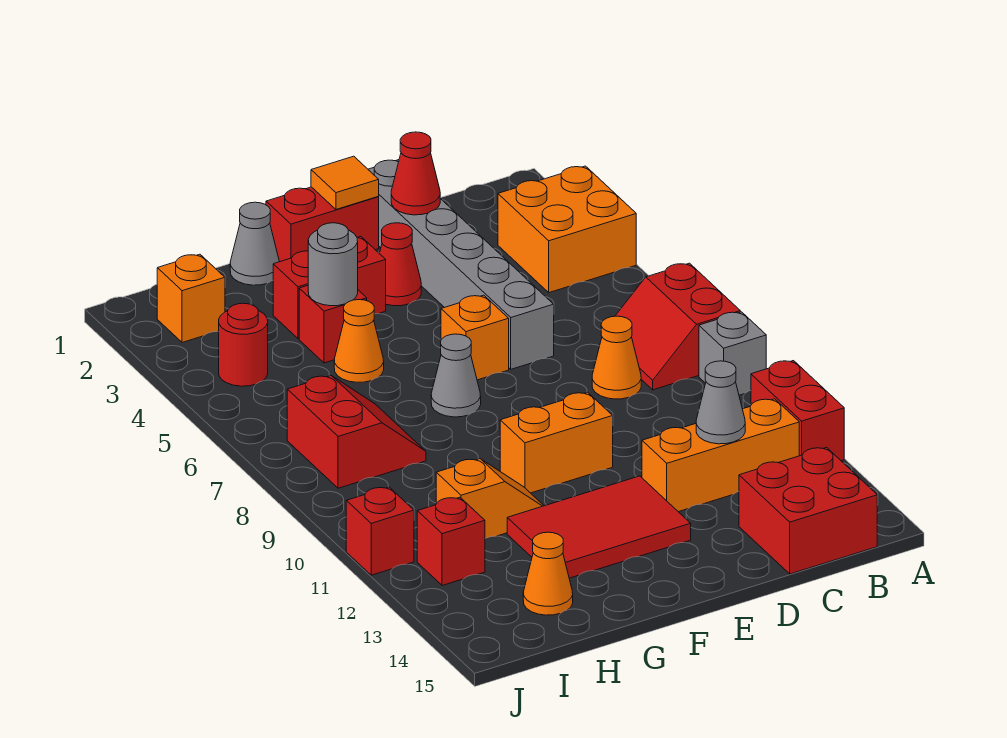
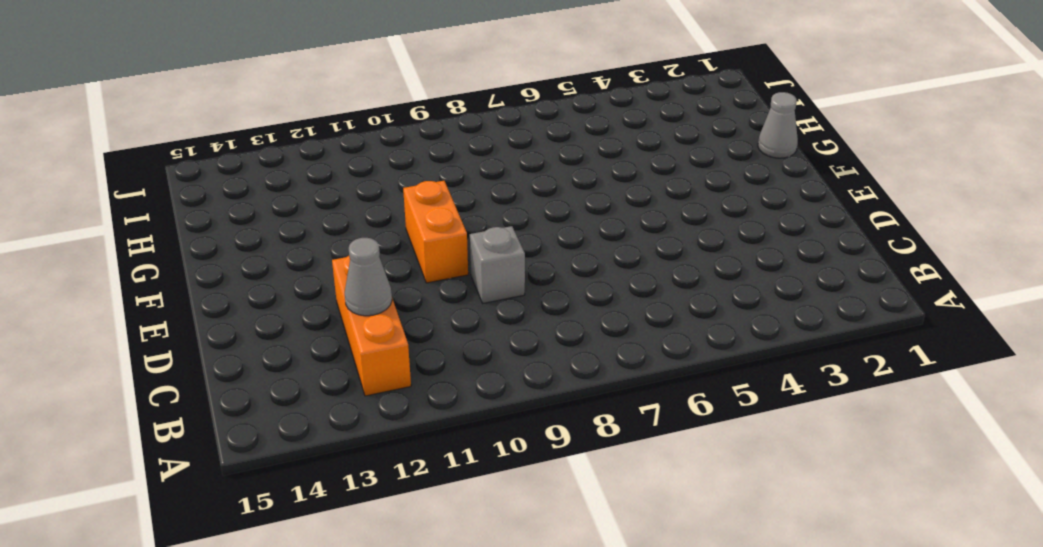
grey brick D9 level 1 -> grey brick A9 level 1
none -> orange brick A3:B4 level 1
none -> red slope A7:B8 level 1 top A
none -> red brick A11:A12 level 1

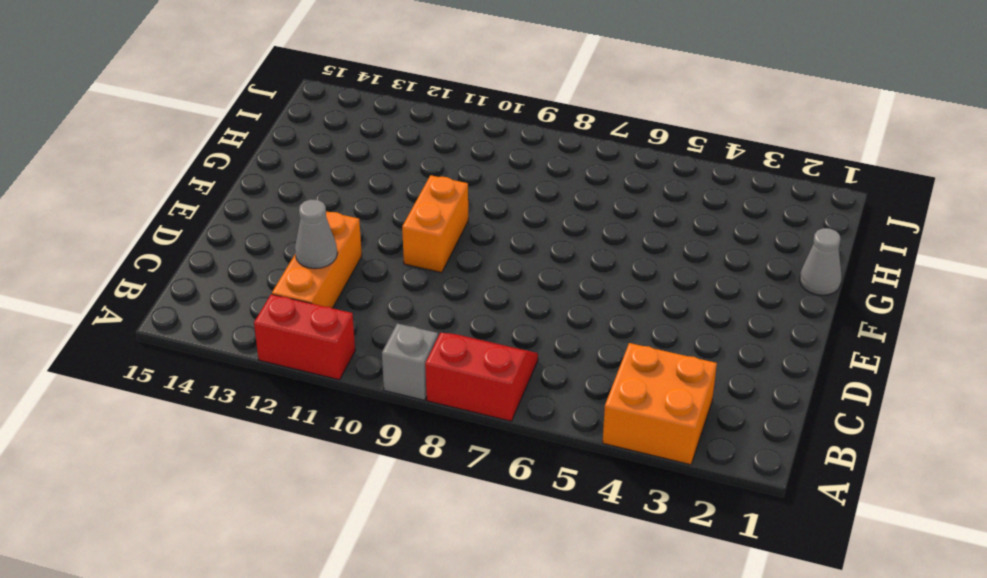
none -> red brick B14:C15 level 1
none -> orange cone C8 level 1
none -> grey brick D1:D6 level 1

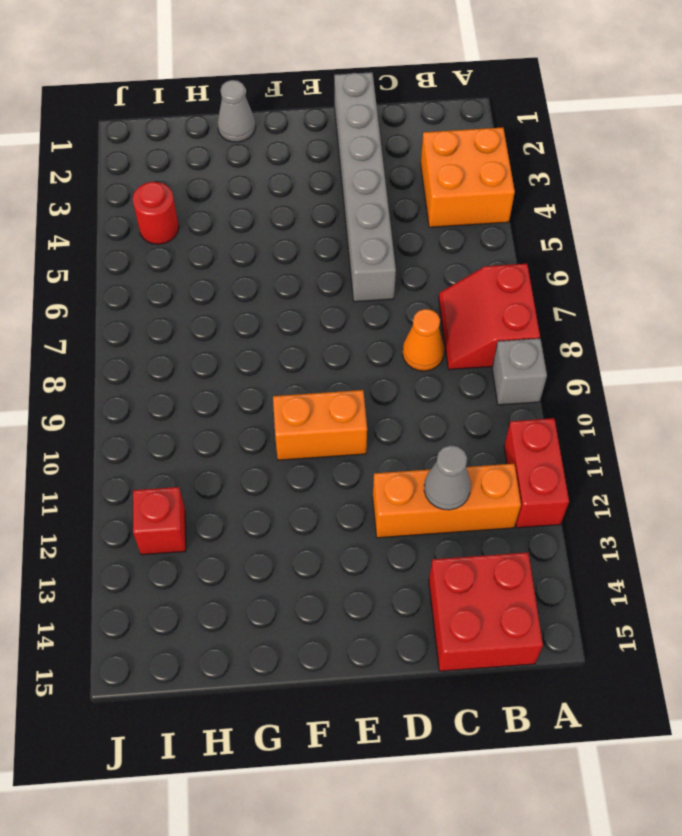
none -> red brick E1:F1 level 1
none -> red cone E3 level 1
none -> orange brick E6 level 1

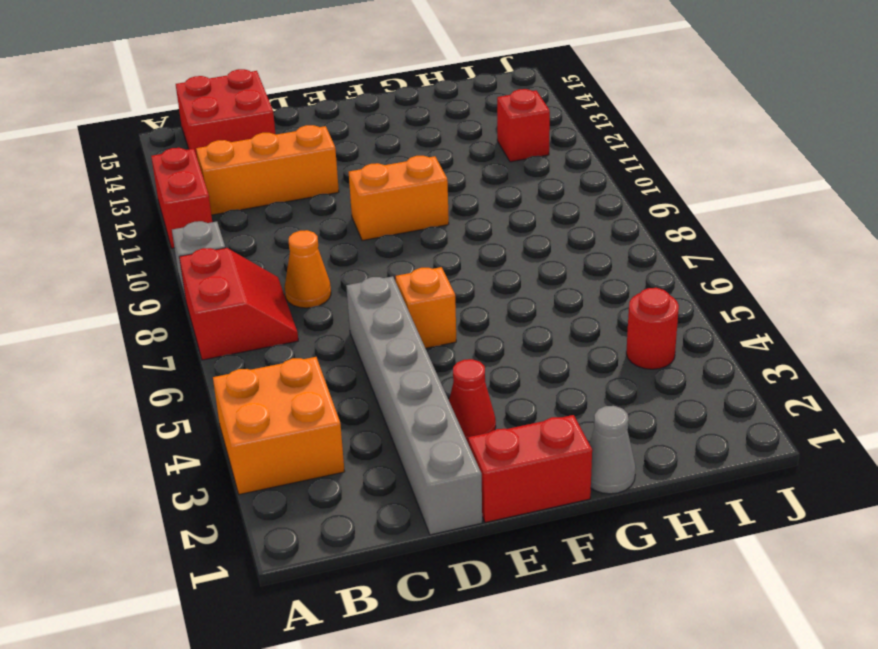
none -> red tile E12:G13 level 1
none -> red brick F3:G3 level 1
none -> grey cone F7 level 1

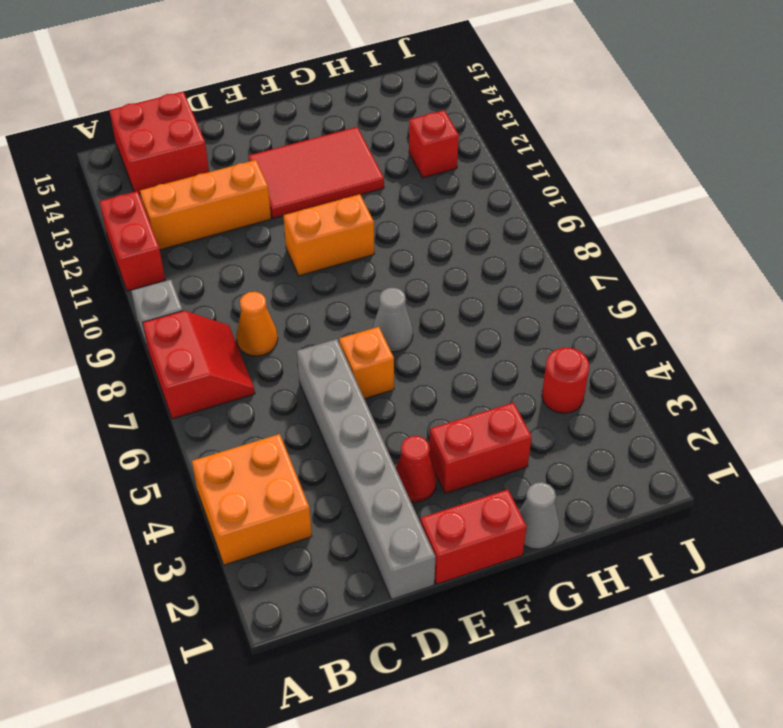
none -> red brick G4 level 1
none -> orange cone G5 level 1
none -> orange slope G11:H11 level 1 top H

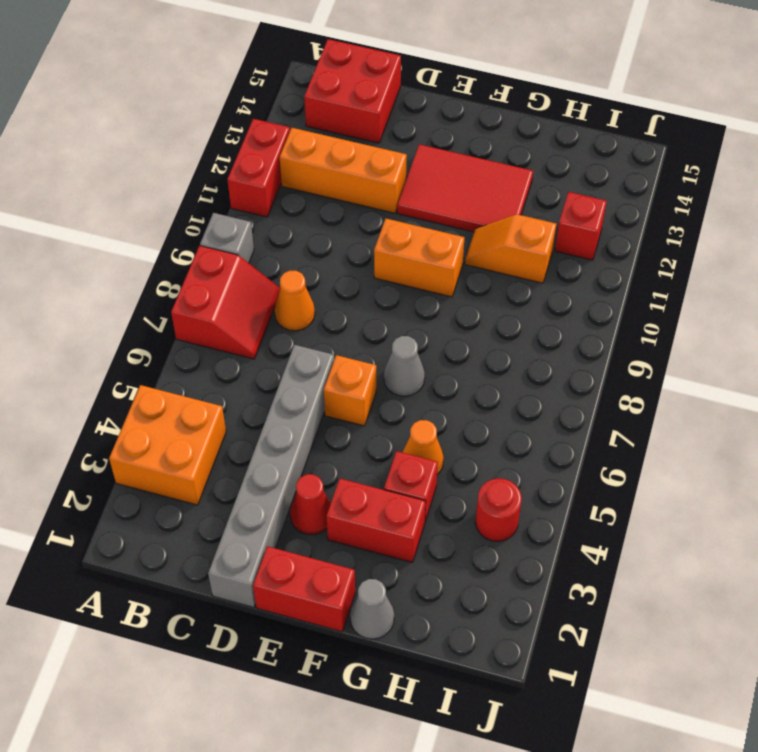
none -> red slope H7:I8 level 1 top I
none -> orange cone H14 level 1
none -> orange brick I2 level 1

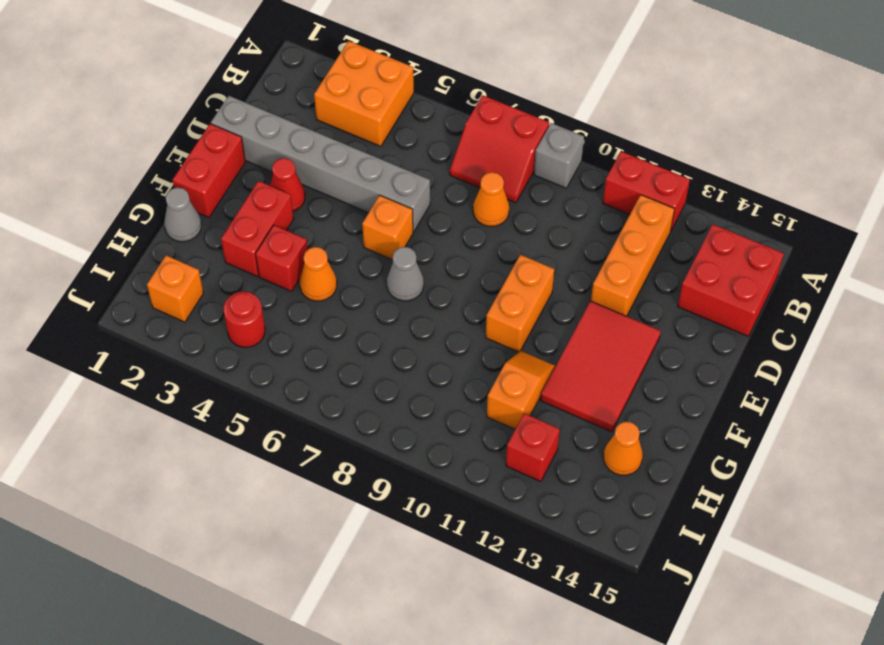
none -> red slope H7:I8 level 1 top I
none -> red brick J11 level 1
none -> grey cone C12 level 2

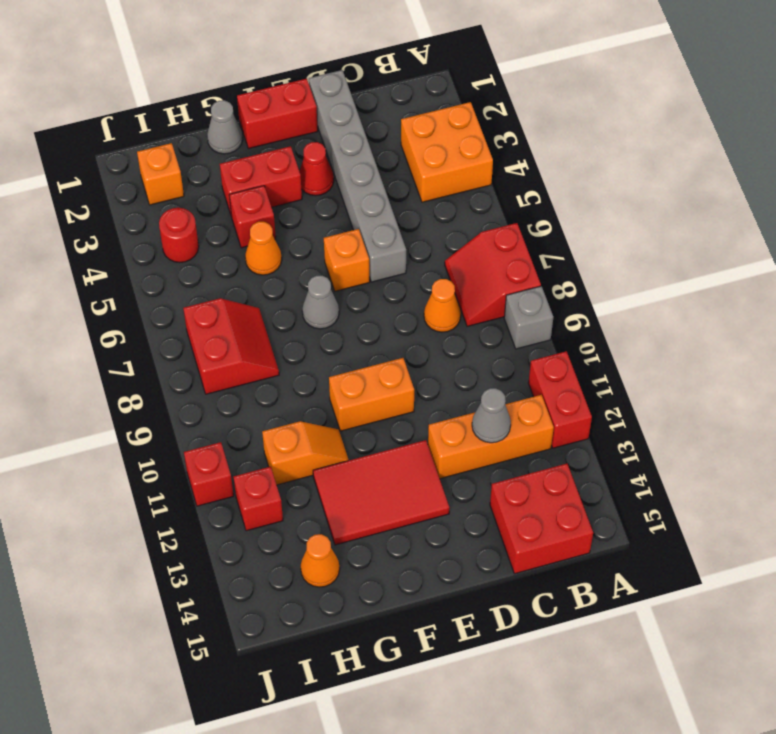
none -> red cone D2 level 2
none -> orange tile E1 level 2
none -> grey round brick G4 level 2

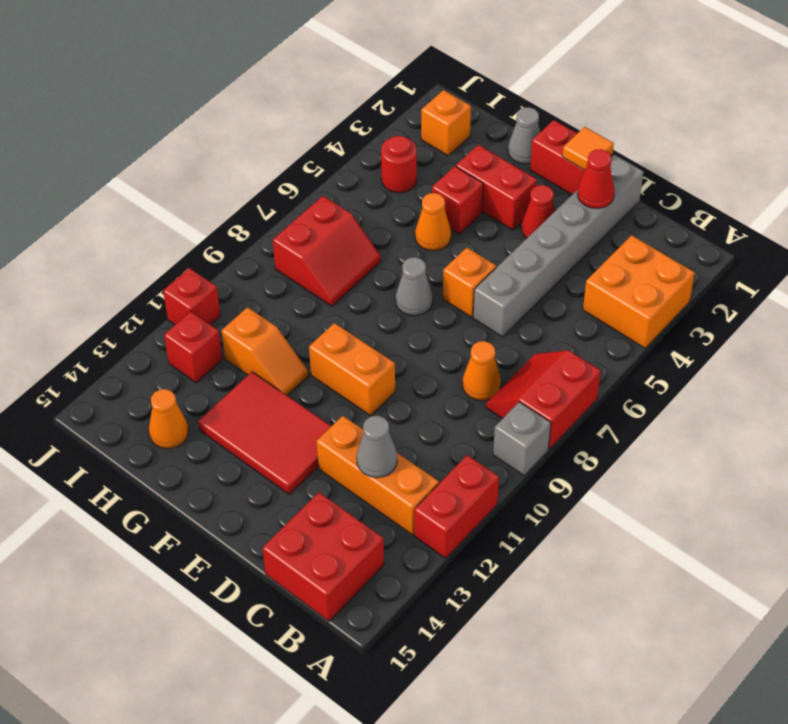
none -> grey round brick G4 level 2

